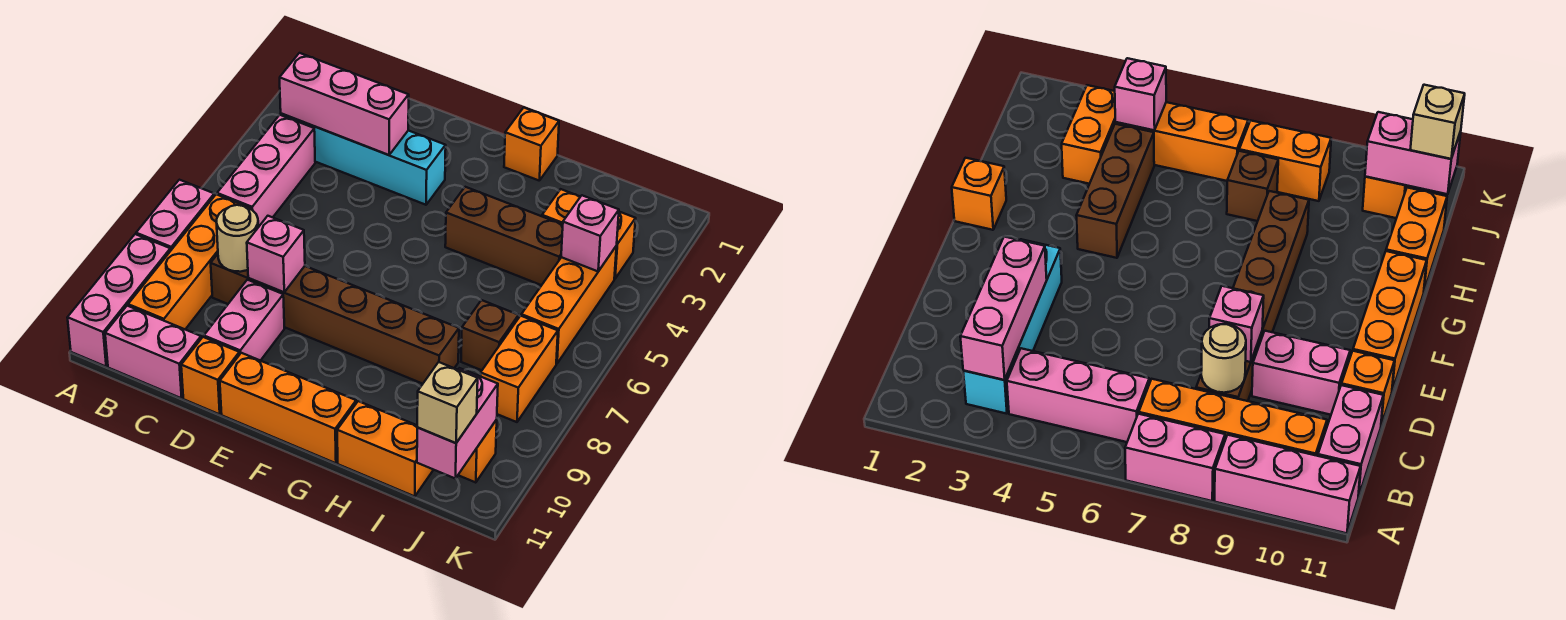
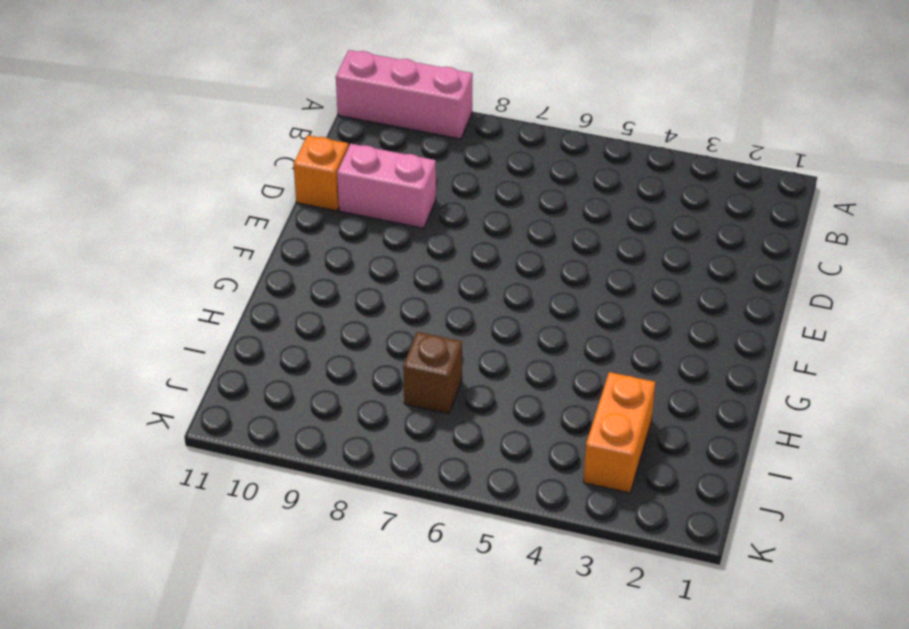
none -> pink brick A7:A8 level 1
none -> cyan brick B3:E3 level 1
none -> pink brick B4:B6 level 1

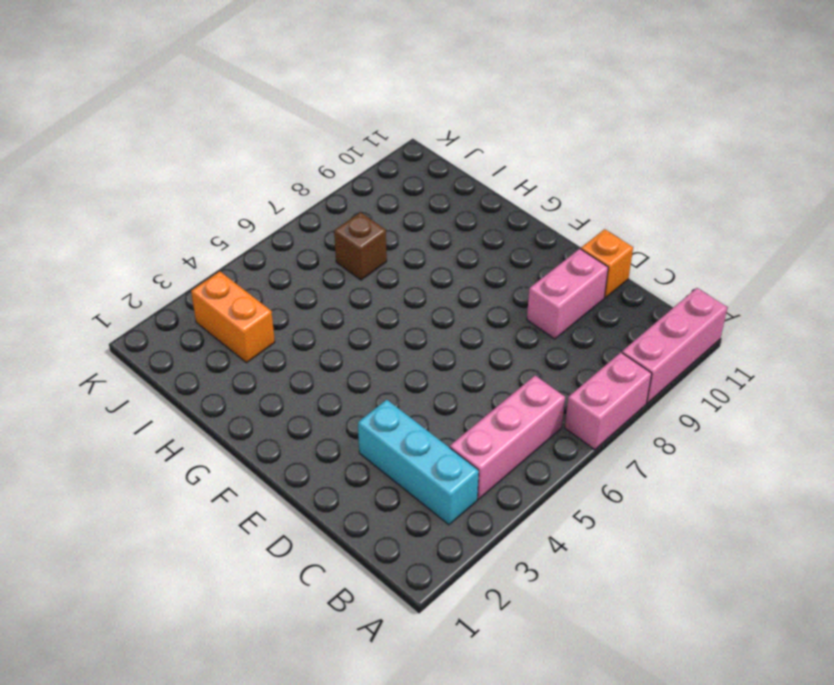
cyan brick B3:D3 level 1 -> cyan brick B3:E3 level 1
none -> orange brick B7:B10 level 1
none -> pink brick B11:C11 level 1
none -> brown brick C8:H8 level 1

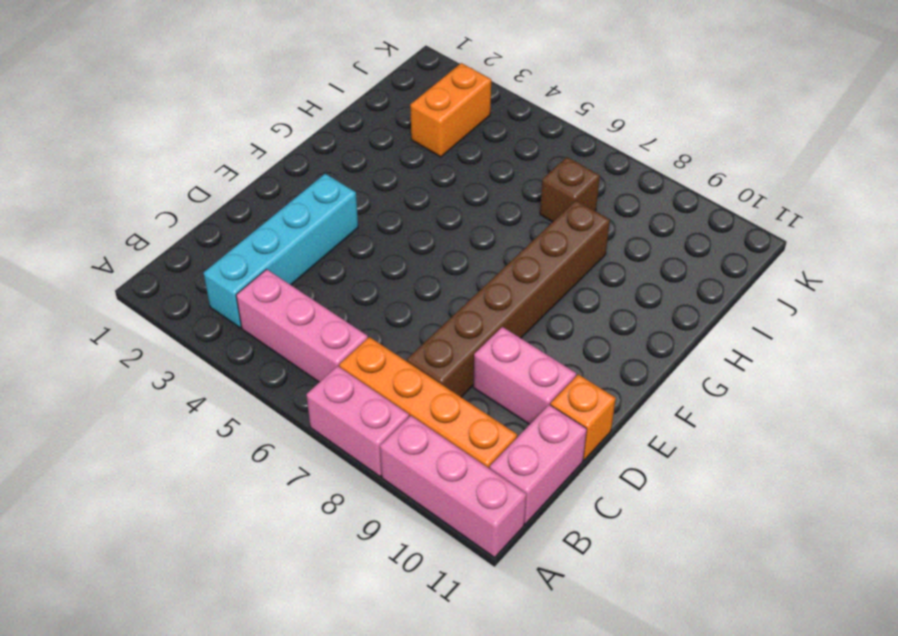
none -> orange brick E11:G11 level 1
none -> orange brick G1 level 1
none -> brown brick G4:I4 level 1

